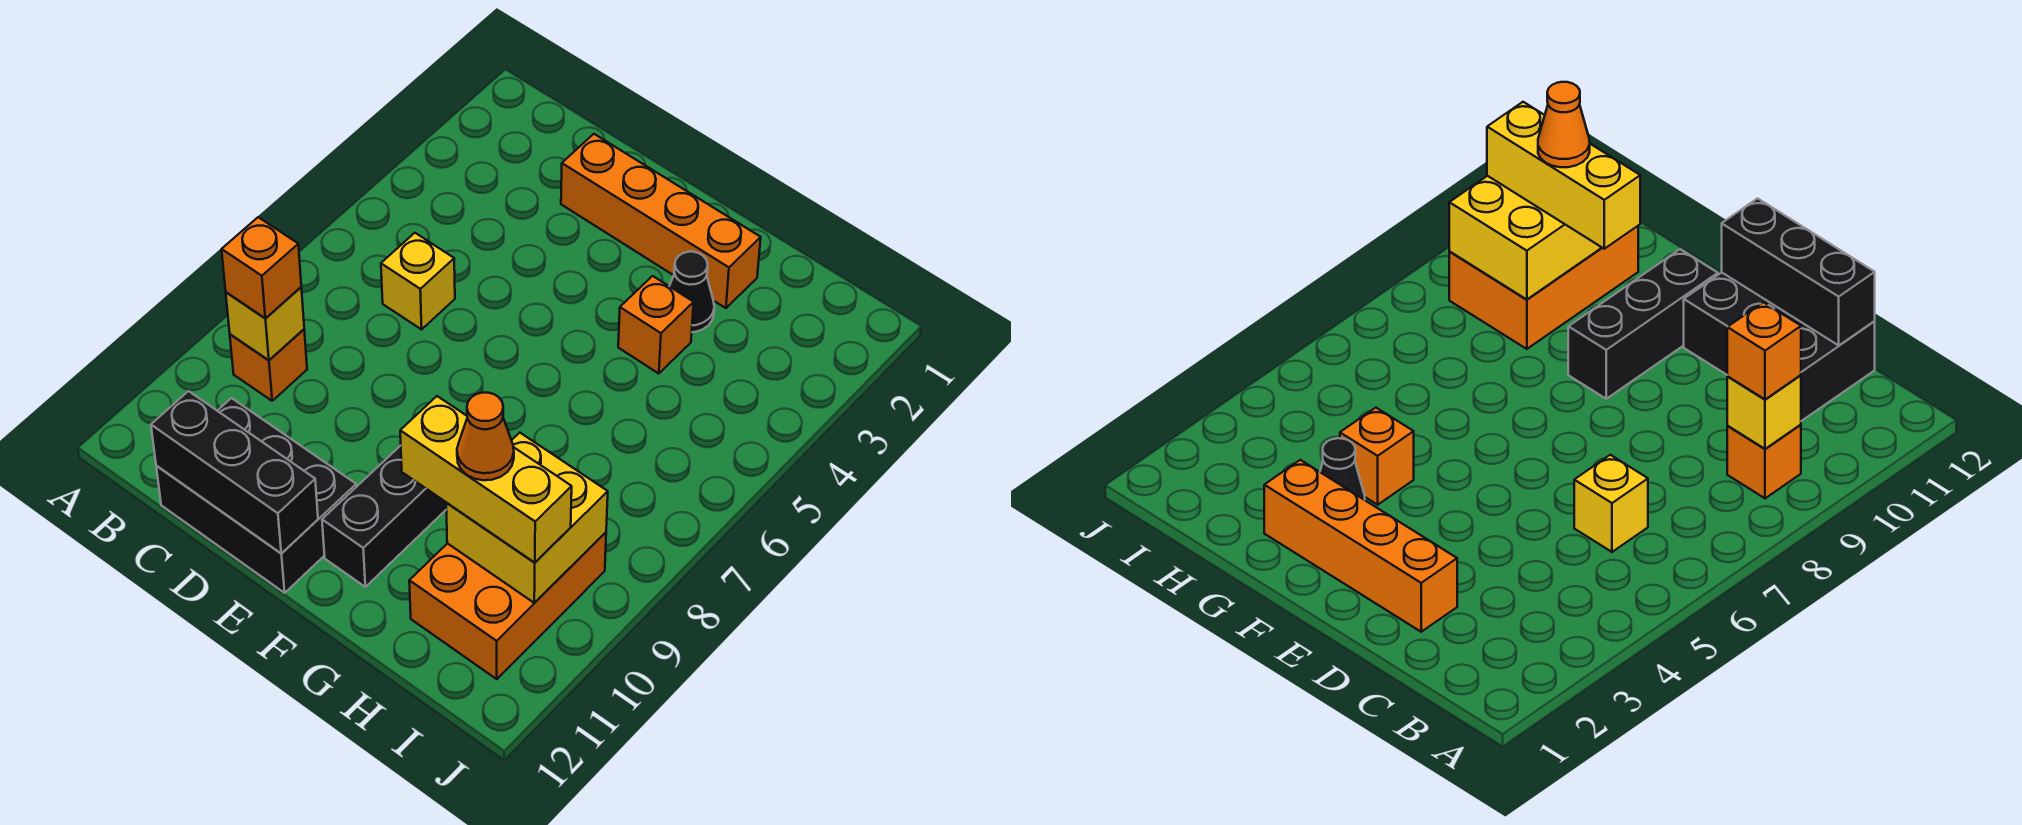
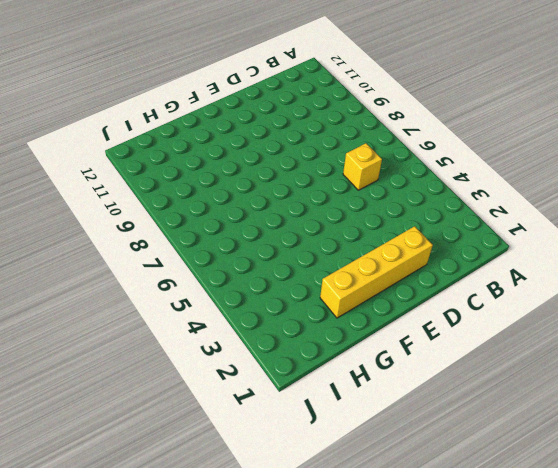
yellow brick D2:G2 level 1 -> orange brick D2:G2 level 1
none -> orange brick B9 level 1
none -> black brick C11:E12 level 1
none -> black brick F9:F11 level 1

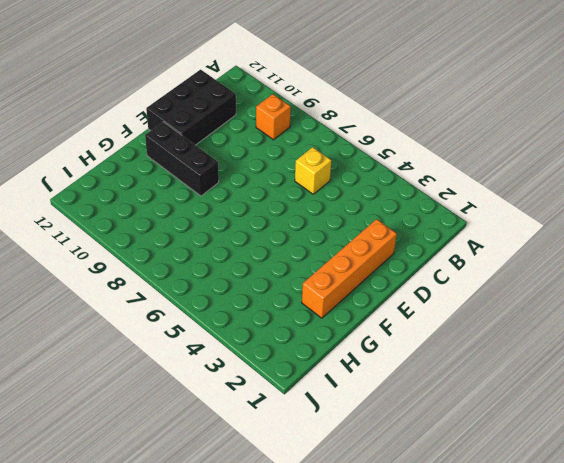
none -> black cone G3 level 1
none -> orange brick G4 level 1
none -> orange brick H9:I11 level 1

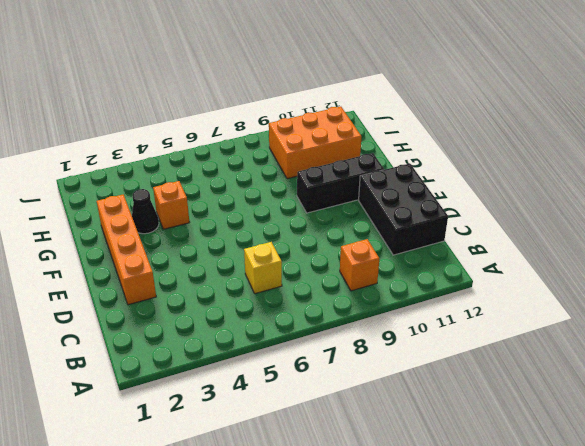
none -> yellow brick B9 level 2
none -> black brick C12:E12 level 2
none -> yellow brick H9:I10 level 2

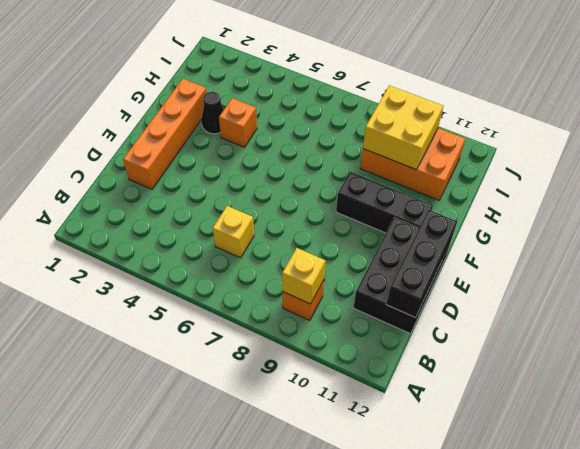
none -> orange brick B9 level 3
none -> yellow brick G10:I10 level 3
none -> orange cone H10 level 4

